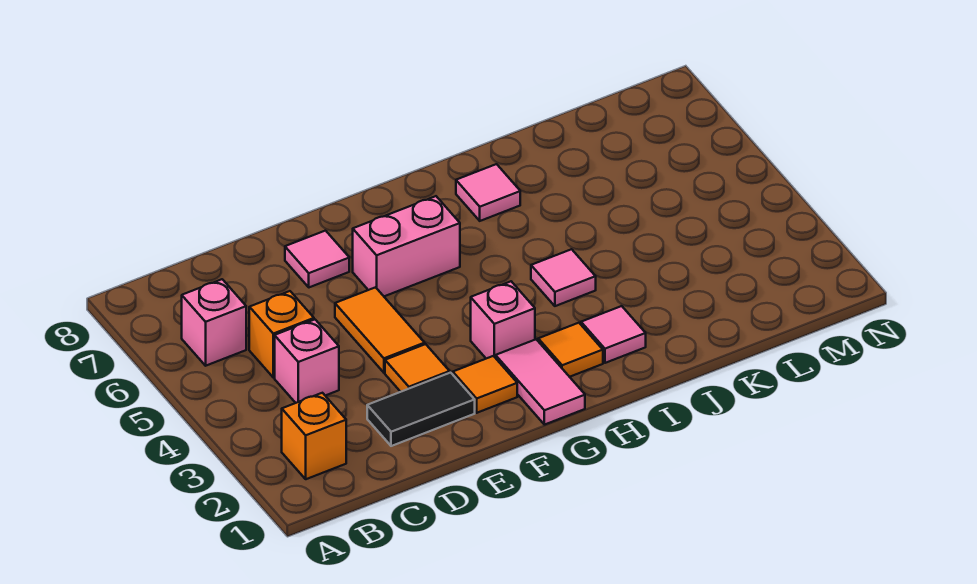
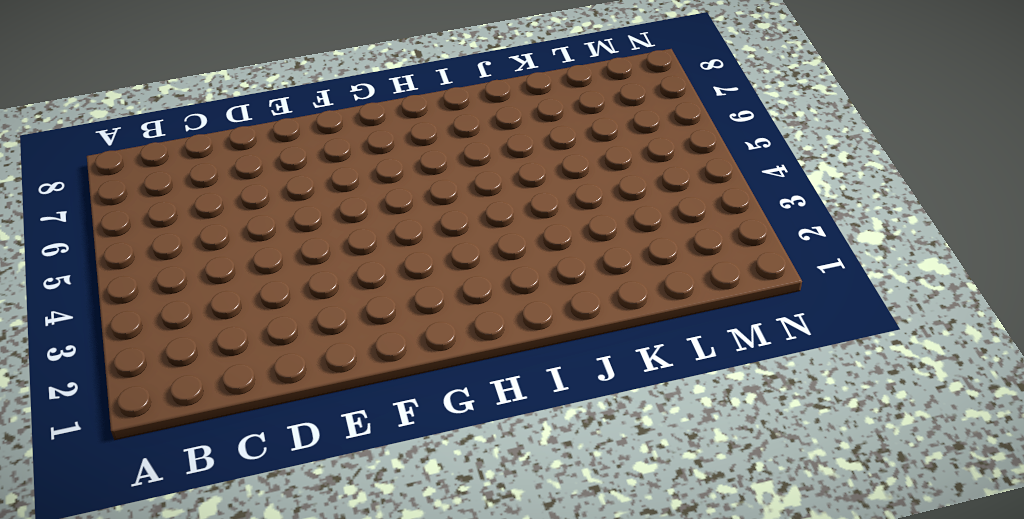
none -> orange brick B2 level 1
none -> pink brick B6 level 1
none -> pink brick C4 level 1

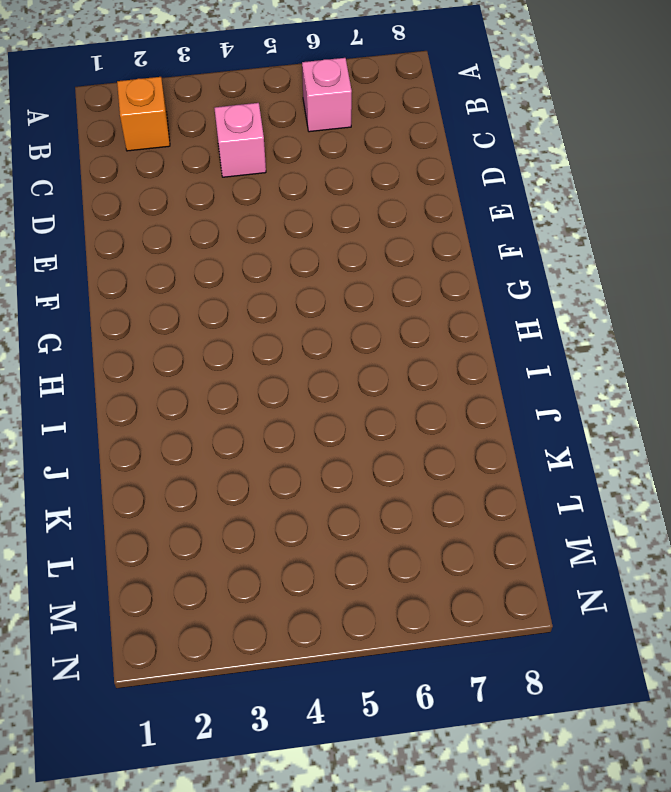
none -> orange brick C5 level 1
none -> black tile D2:E2 level 1
none -> orange tile E3 level 1

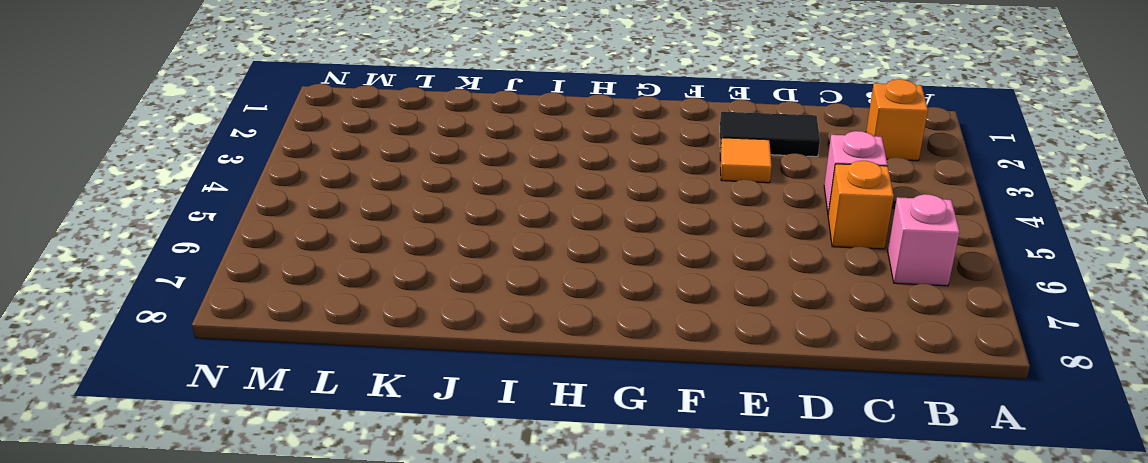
none -> orange tile E4:E5 level 1
none -> pink tile E7 level 1
none -> orange tile F2 level 1

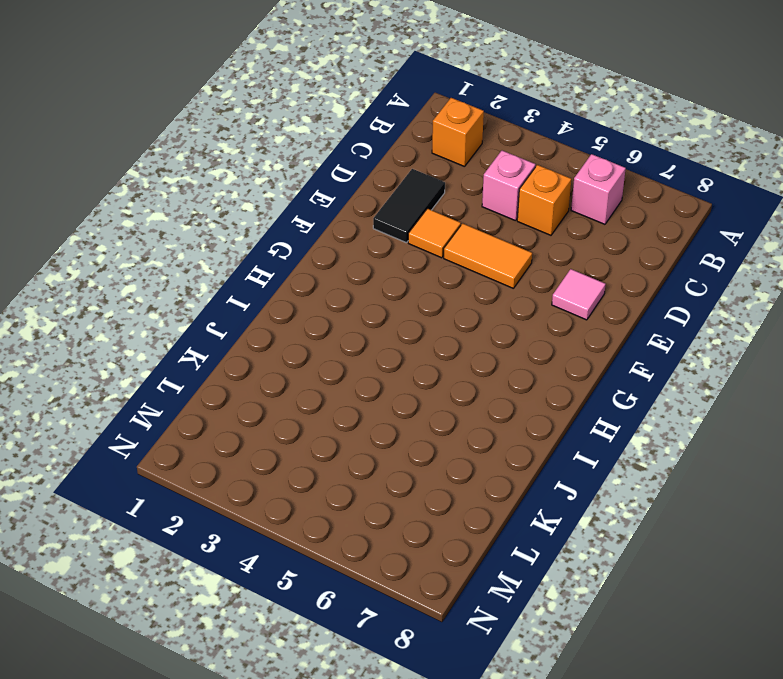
none -> orange tile F2 level 1
none -> pink brick F6:G6 level 1
none -> pink tile G1:G2 level 1

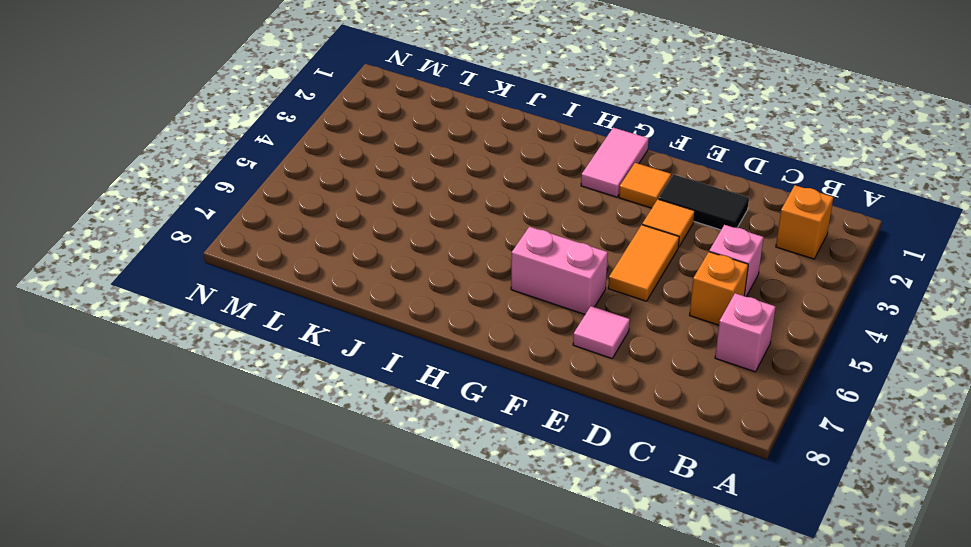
none -> pink brick G3 level 1
none -> orange tile H2 level 1
none -> pink tile I2 level 1

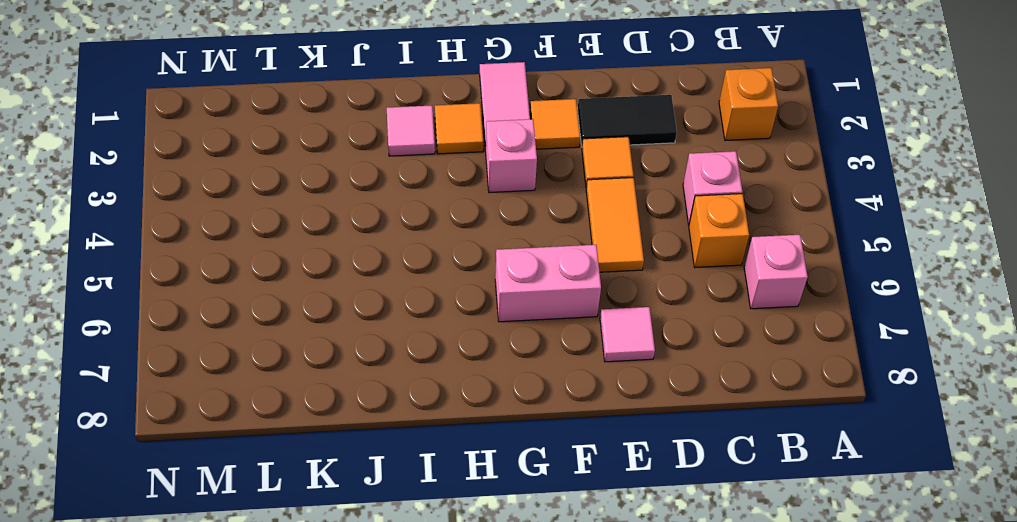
none -> pink tile I4 level 1
none -> pink tile I7 level 1

